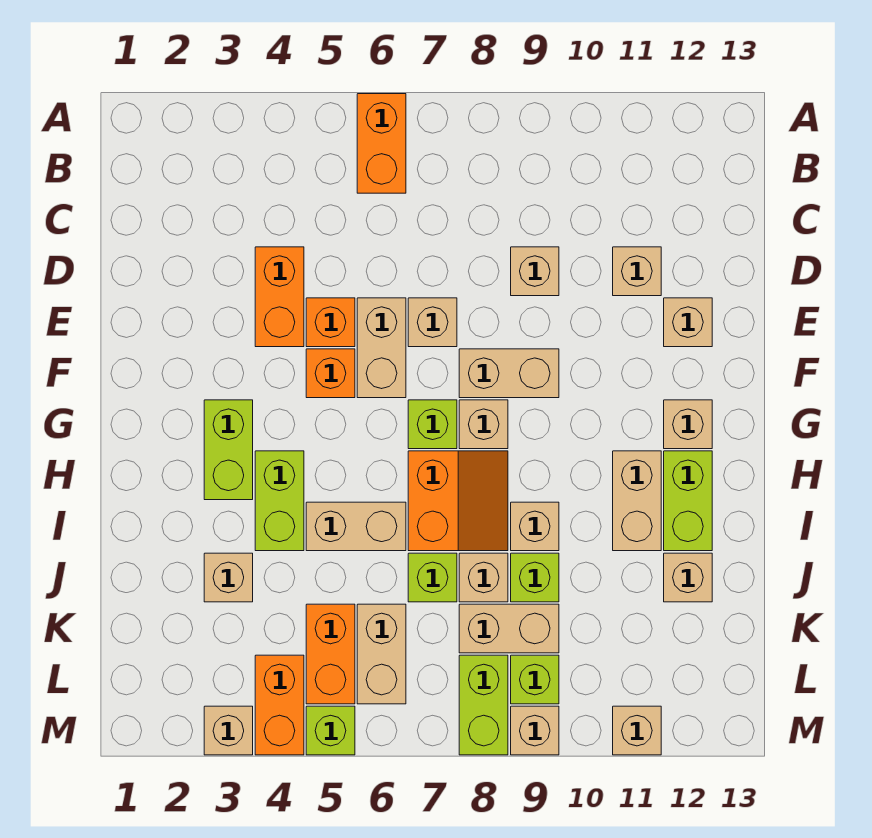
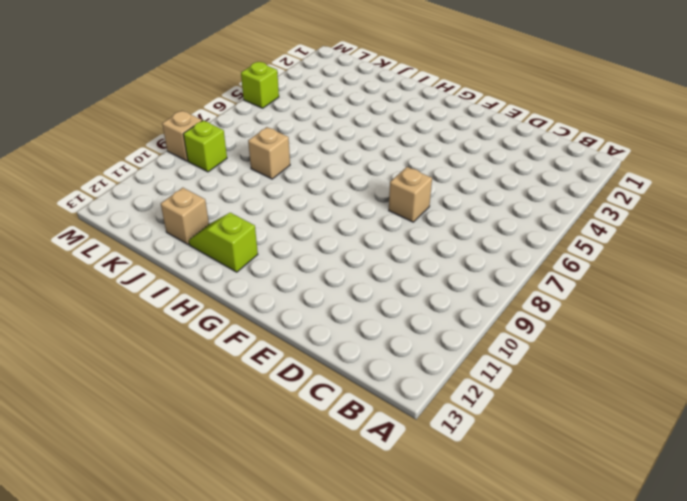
lime slope H12:I12 level 1 top H -> lime brick H12:I12 level 1
none -> orange brick A6:B6 level 1
none -> orange brick D4:E4 level 1
none -> tan brick D9 level 1
none -> tan brick D11 level 1

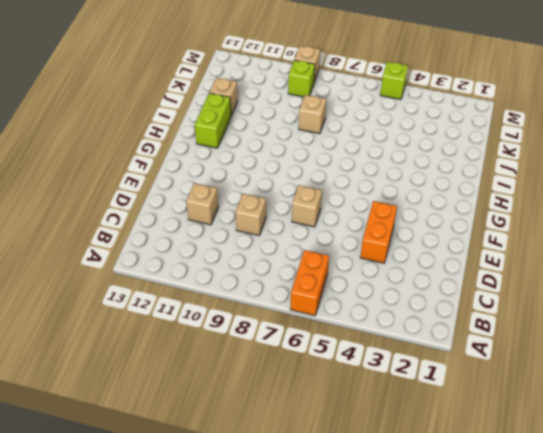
none -> orange brick E5 level 1
none -> tan brick E6:F6 level 1
none -> tan brick E12 level 1
none -> orange brick F5 level 1

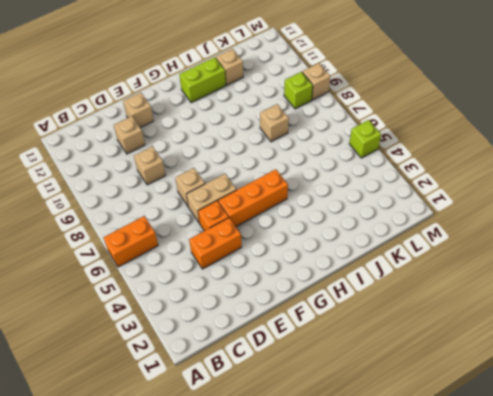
orange brick F5:H5 level 1 -> orange brick F5 level 1
none -> tan brick F8:F9 level 1
none -> lime brick G3:H3 level 1
none -> lime brick G7 level 1
none -> tan brick G8 level 1

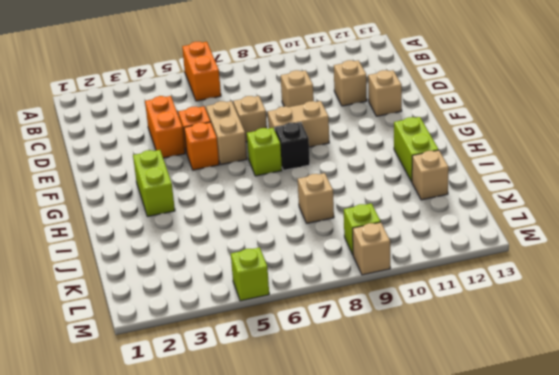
black brick G8 level 1 -> tan brick G8 level 1
none -> tan brick G12 level 1
none -> lime brick H4:I4 level 1
none -> orange slope H7:I8 level 1 top 7
none -> tan brick H11:I11 level 1

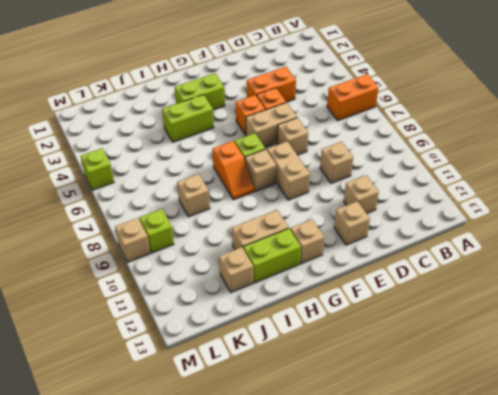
orange slope H7:H8 level 1 top 7 -> orange slope H7:I8 level 1 top 7
none -> tan brick I5:I6 level 1
none -> tan brick I9 level 1
none -> tan brick J3 level 1
none -> lime brick J7 level 1

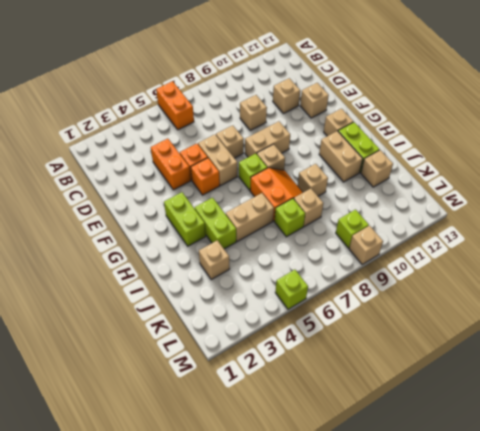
none -> lime brick J9 level 1
none -> orange brick K5:L5 level 1
none -> tan brick K6:L6 level 1
none -> tan brick K8:K9 level 1

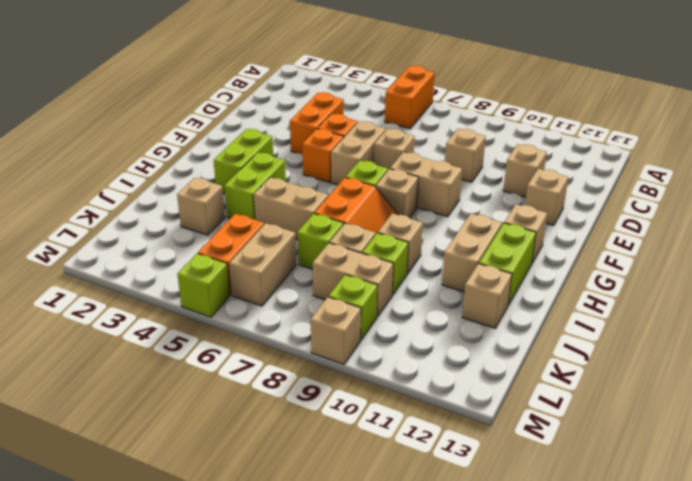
none -> orange brick L4:M4 level 1
none -> lime brick L8:M8 level 1
none -> tan brick M3 level 1
none -> tan brick M11 level 1

